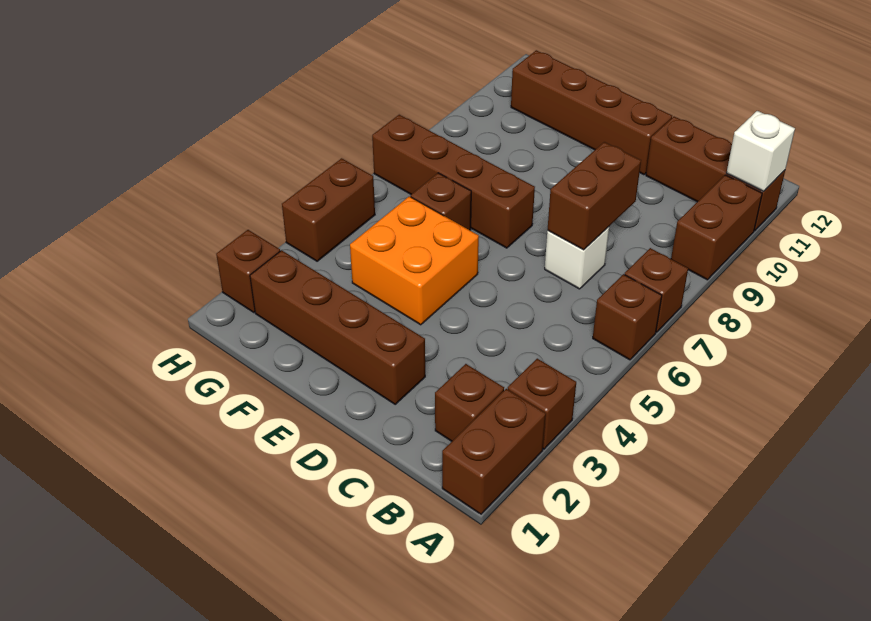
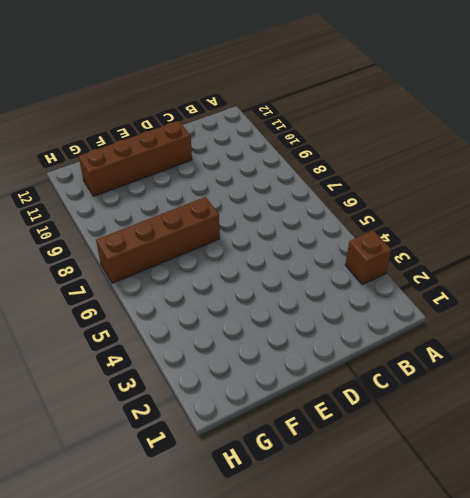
none -> brown brick A1:A2 level 1
none -> brown brick A6 level 1
none -> brown brick A7 level 1

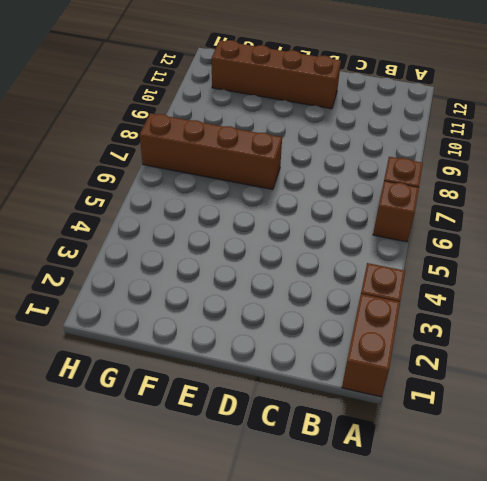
none -> brown brick A9:A10 level 1
none -> brown brick A11:C11 level 1
none -> brown brick B2 level 1

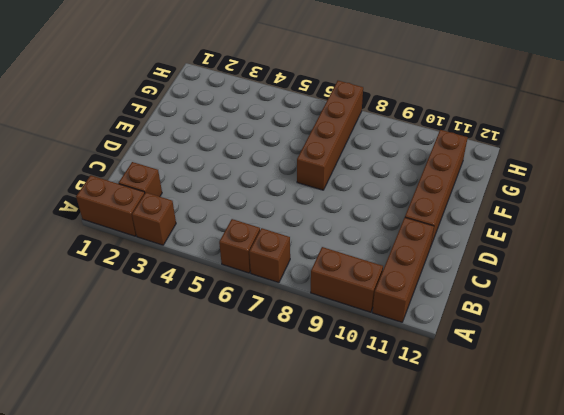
none -> white brick C7 level 1
none -> brown brick D2:G2 level 1
none -> orange brick E4:F5 level 1

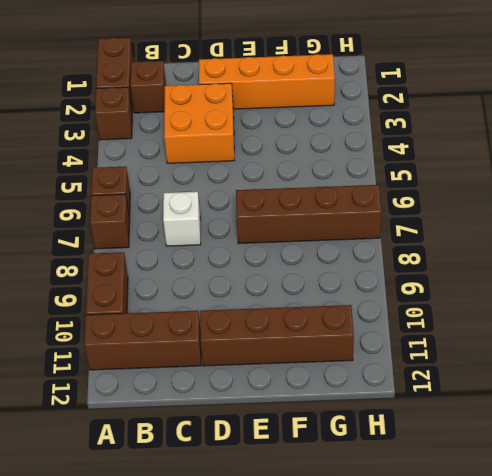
orange brick C3:D4 level 1 -> orange brick E4:F5 level 1
orange brick D2:G2 level 1 -> brown brick D2:G2 level 1
none -> brown brick F6 level 1
none -> brown brick H2 level 1
none -> brown brick H4:H5 level 1

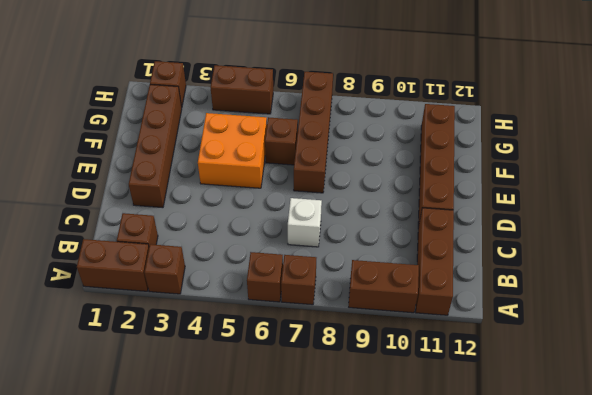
none -> white brick A11 level 2
none -> brown brick C7:C8 level 2

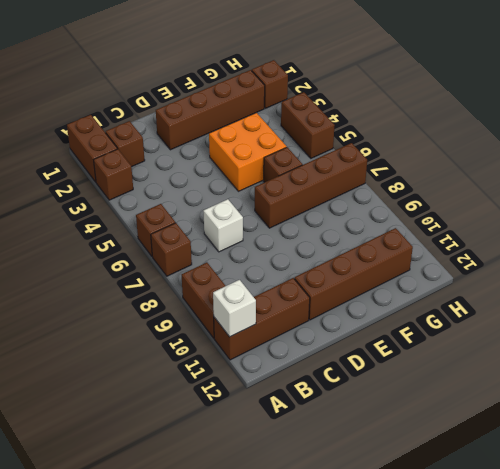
none -> brown brick C7:C8 level 2

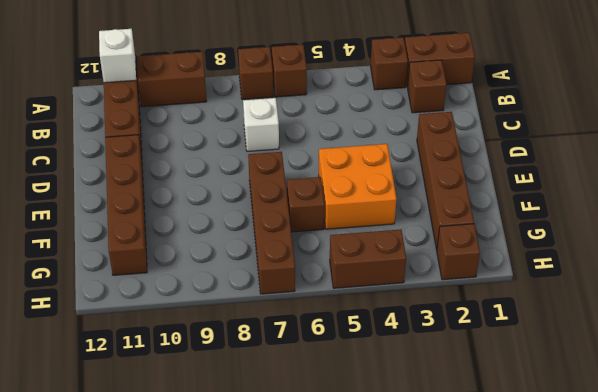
none -> brown brick C7:C8 level 2

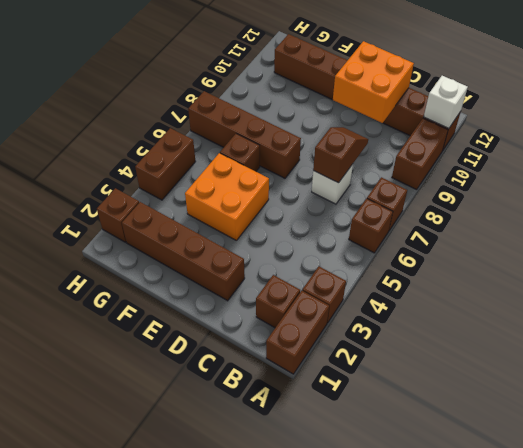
brown slope C7:C8 level 2 top 7 -> brown brick C7:C8 level 2
orange brick C10:D11 level 2 -> none

